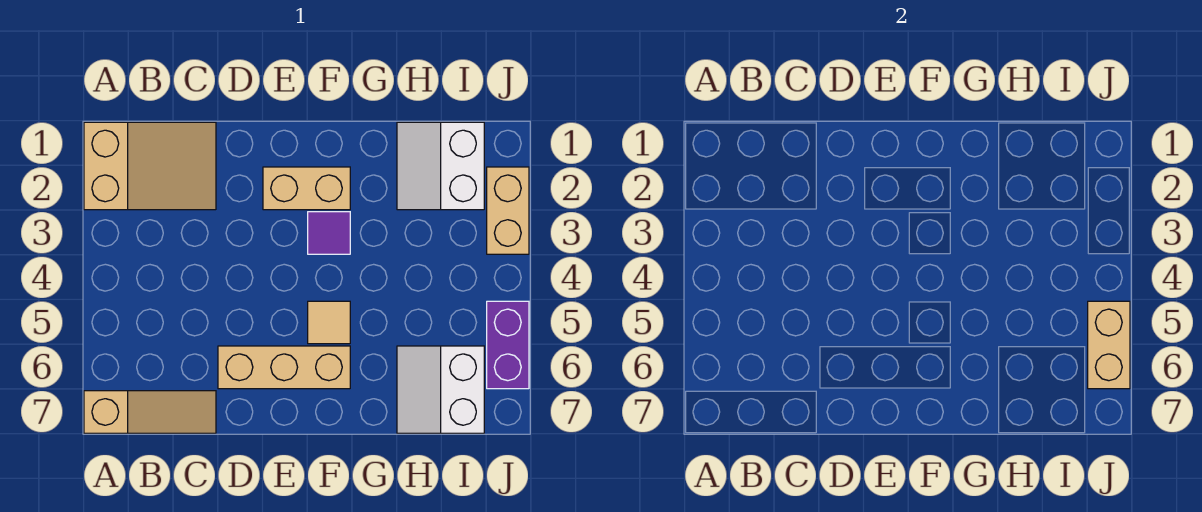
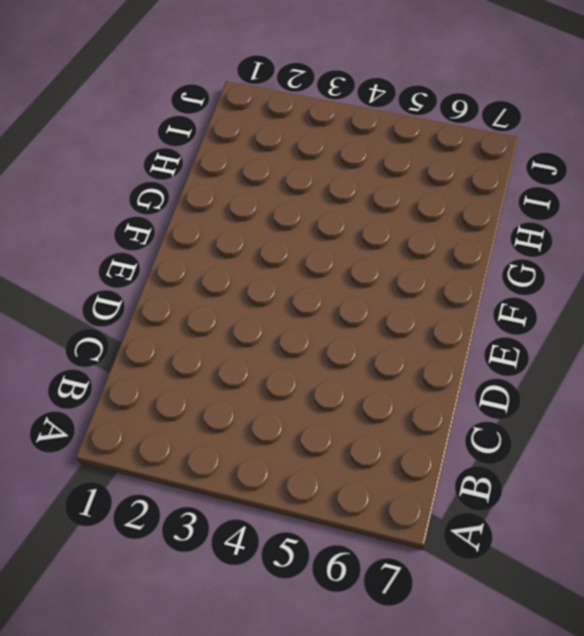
none -> tan slope A1:C2 level 1 top A
none -> tan slope A7:C7 level 1 top A

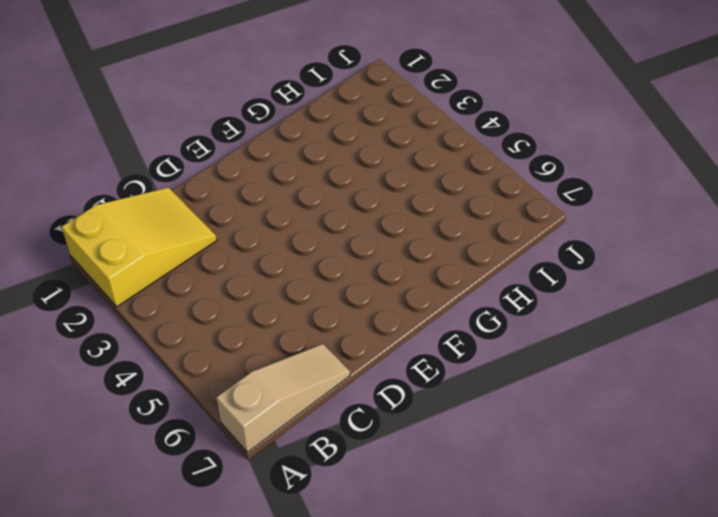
yellow slope A1:C2 level 1 top A -> tan slope A1:C2 level 1 top A
none -> tan brick D6:F6 level 1
none -> tan brick E2:F2 level 1

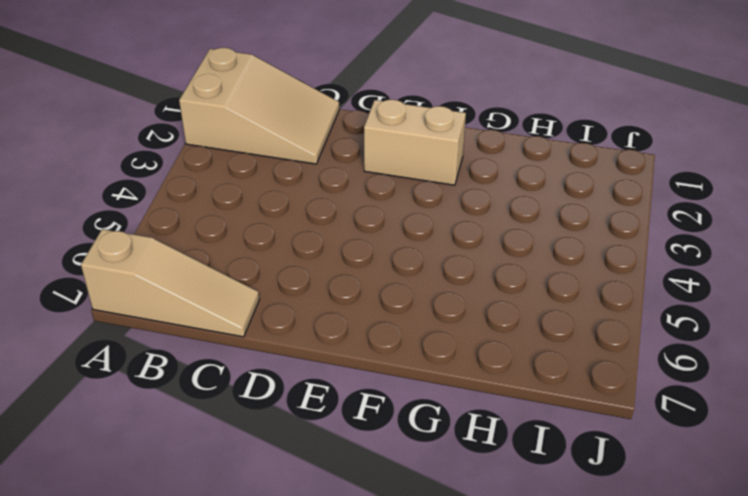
none -> tan brick D6:F6 level 1
none -> purple tile F3 level 1

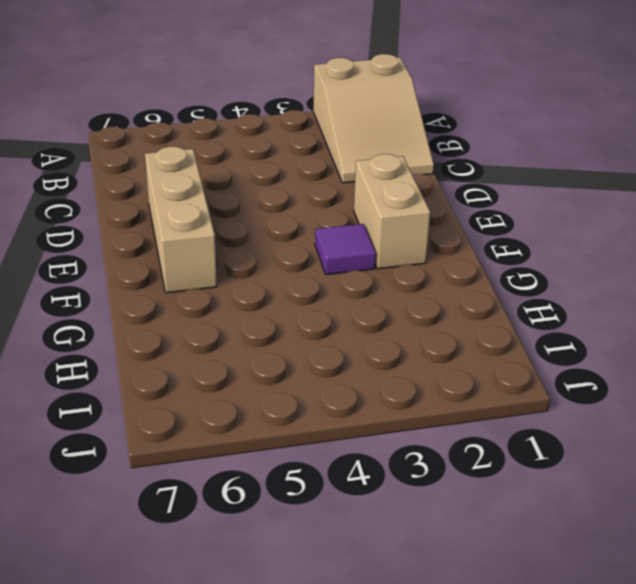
none -> tan slope A7:C7 level 1 top A
none -> tan tile F5 level 1

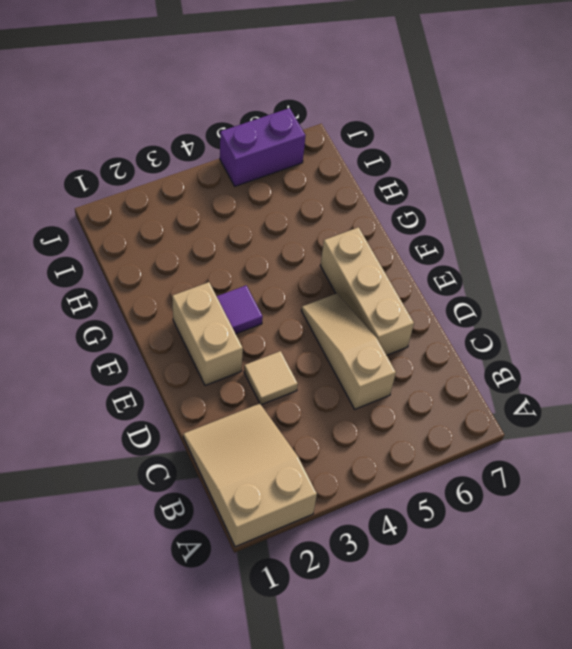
tan slope C5:E5 level 1 top C -> tan slope A7:C7 level 1 top A
tan tile D3 level 1 -> tan tile F5 level 1
none -> white slope H1:I2 level 1 top I
none -> white slope H6:I7 level 1 top I

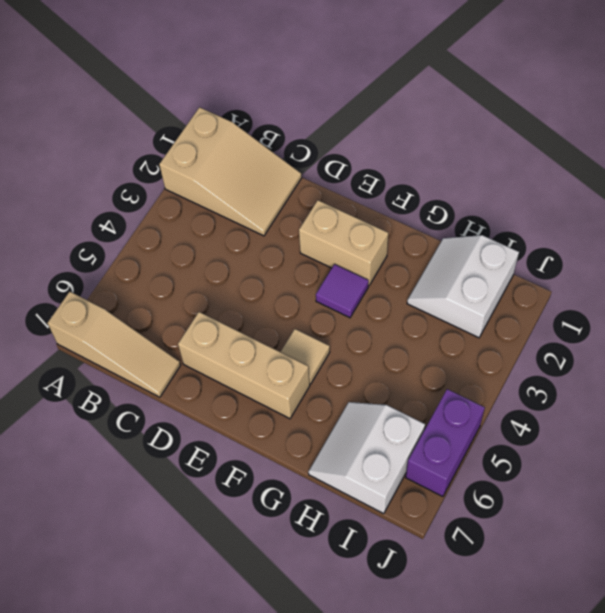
none -> tan brick J2:J3 level 1
none -> tan brick J5:J6 level 2

